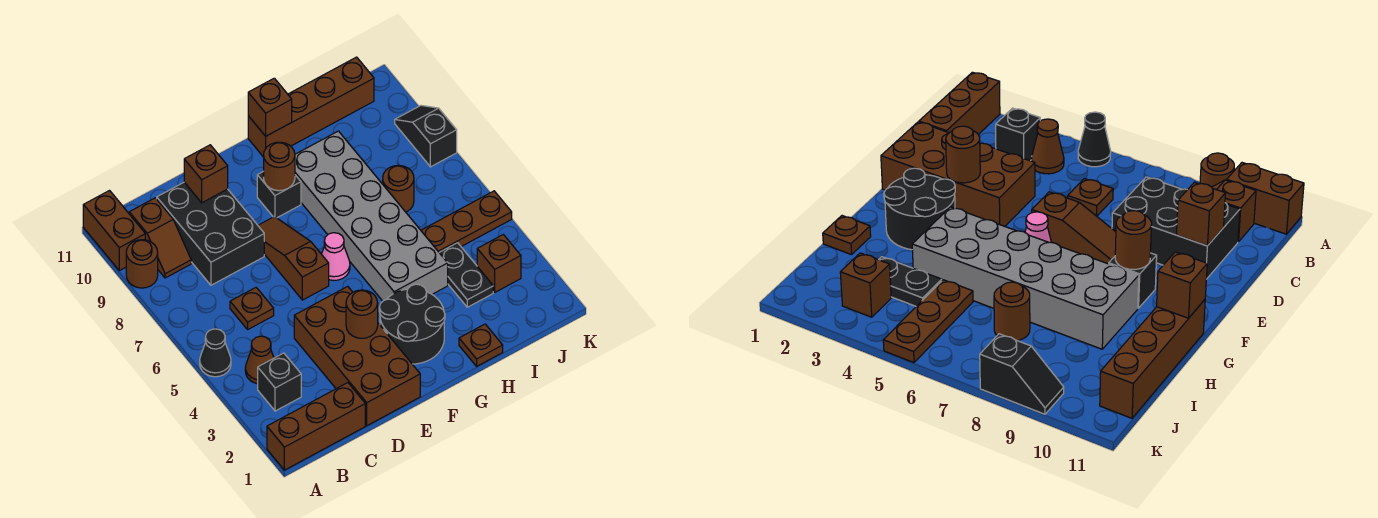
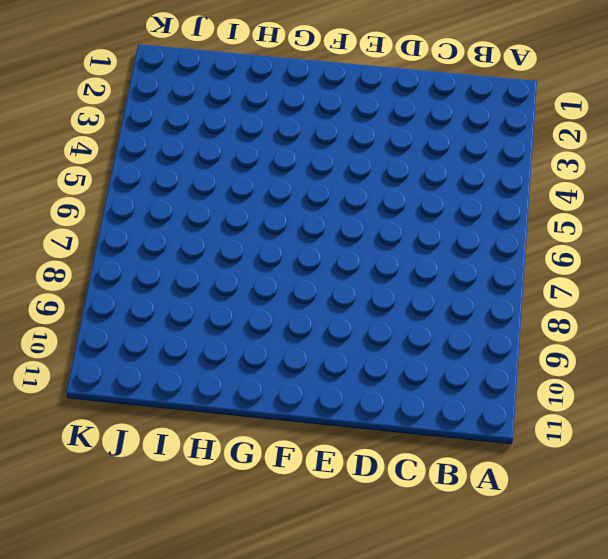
none -> brown brick A1:C1 level 1
none -> black cone A5 level 1
none -> brown round brick A9 level 1

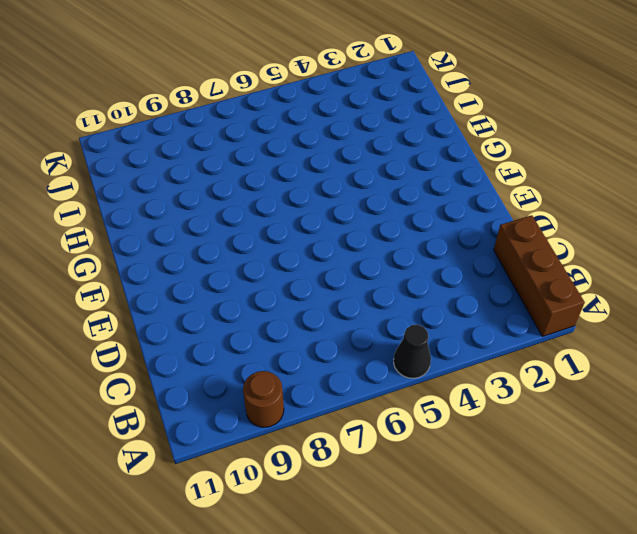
none -> brown brick A10:A11 level 1
none -> black brick B3 level 1
none -> brown cone B4 level 1

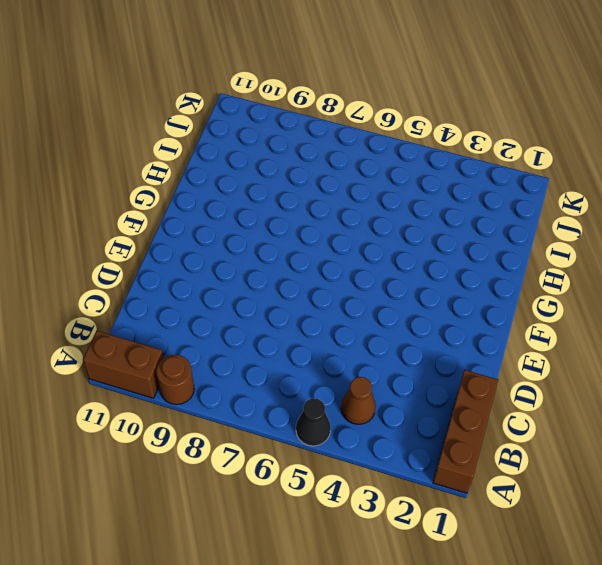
none -> black brick B3 level 1
none -> brown slope B9:B10 level 1 top 10
none -> brown plate C6 level 1

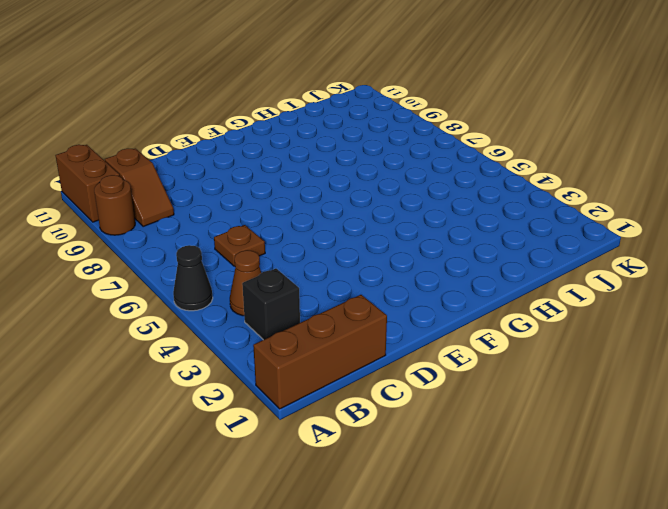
none -> black brick C8:D10 level 1
none -> brown brick D1:E4 level 1
none -> brown slope E6:E8 level 1 top 6

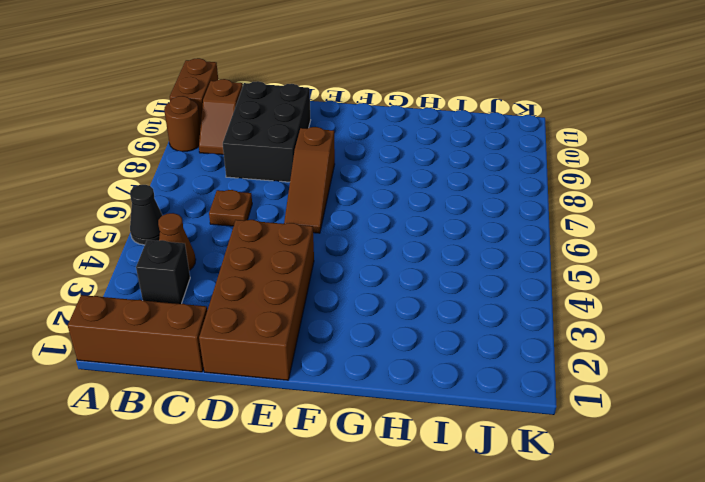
brown slope E6:E8 level 1 top 8 -> brown slope E6:E8 level 1 top 6
none -> black round brick F2:G3 level 1
none -> pink cone F6 level 1
none -> black brick F9 level 1

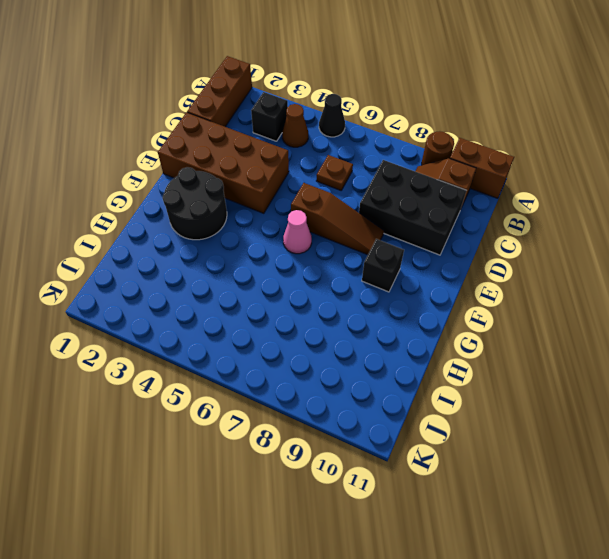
none -> grey brick G4:H9 level 1
none -> brown brick G11:J11 level 1
none -> brown plate H1 level 1

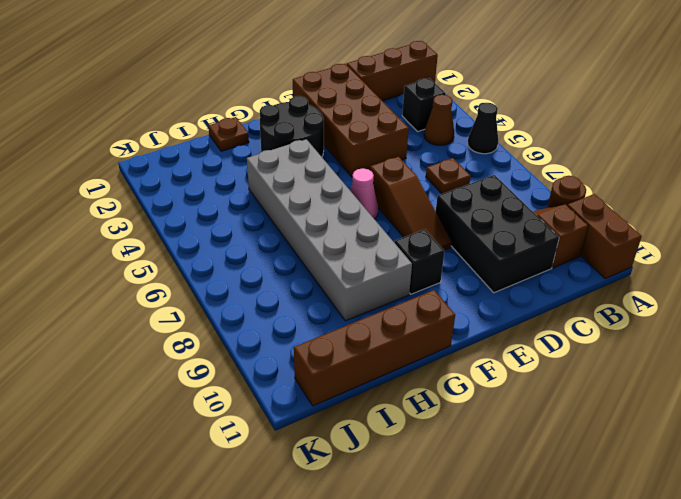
none -> black plate I3:I4 level 1
none -> brown plate I5:K5 level 1
none -> brown round brick I7 level 1

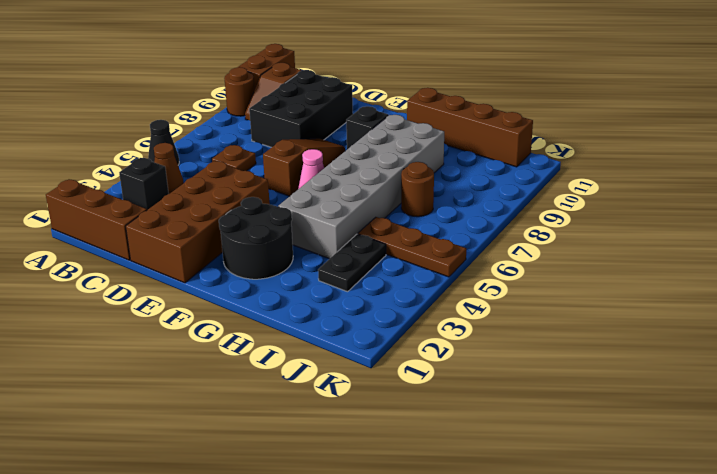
none -> brown plate H1 level 1
none -> brown brick J3 level 1
none -> black slope K8:K9 level 1 top 8

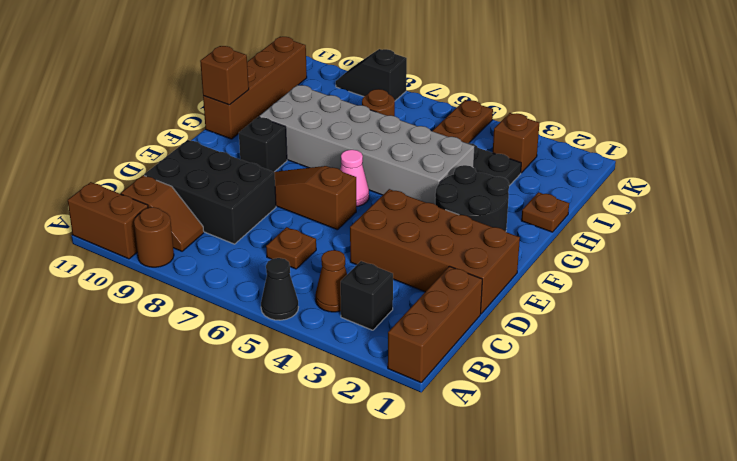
none -> brown brick D10 level 2
none -> brown round brick E3 level 2
none -> brown round brick F9 level 2

